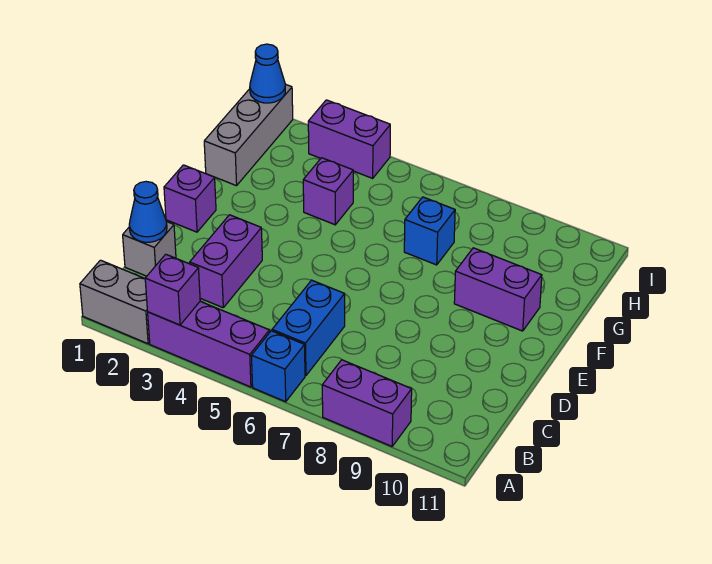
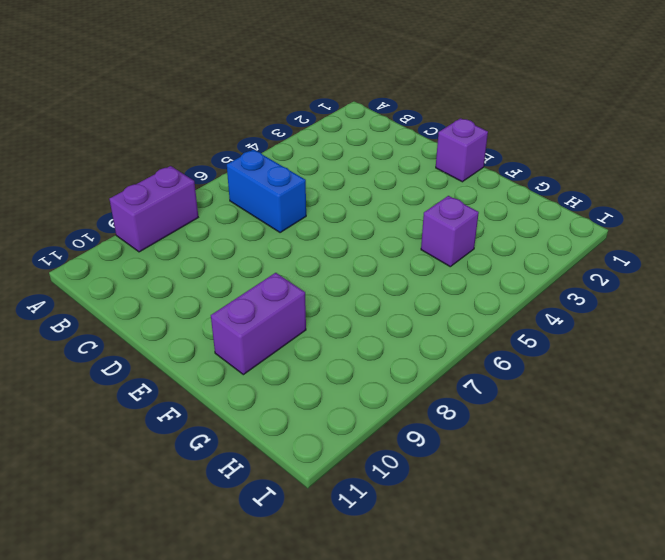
none -> grey brick A1:A2 level 1
none -> purple brick A3:A5 level 1
none -> blue brick A6 level 1

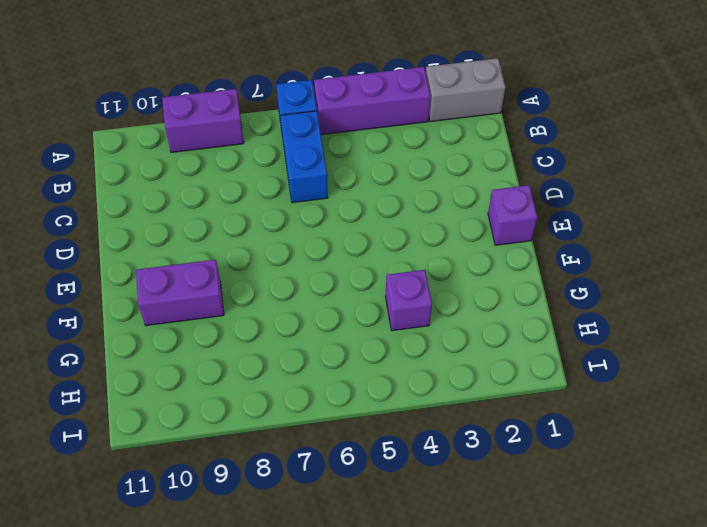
none -> grey brick C1 level 1
none -> purple brick C3:D3 level 1
none -> grey brick G1:I1 level 1

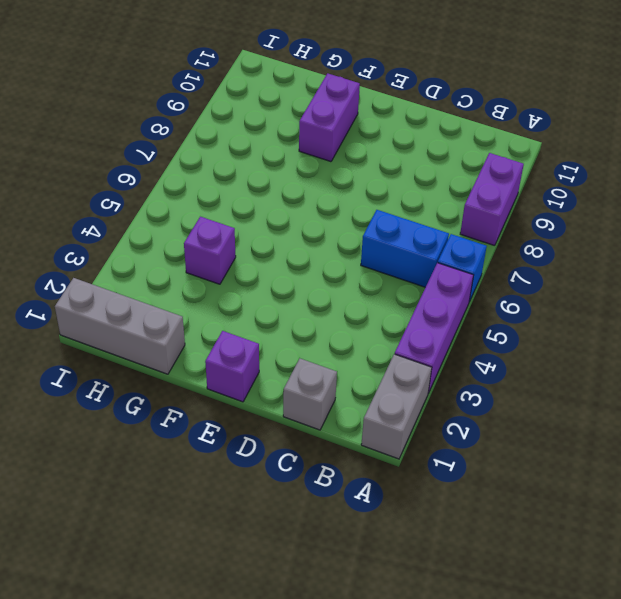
none -> purple brick C3:D3 level 1
none -> blue brick G7 level 1
none -> purple brick I3:I4 level 1

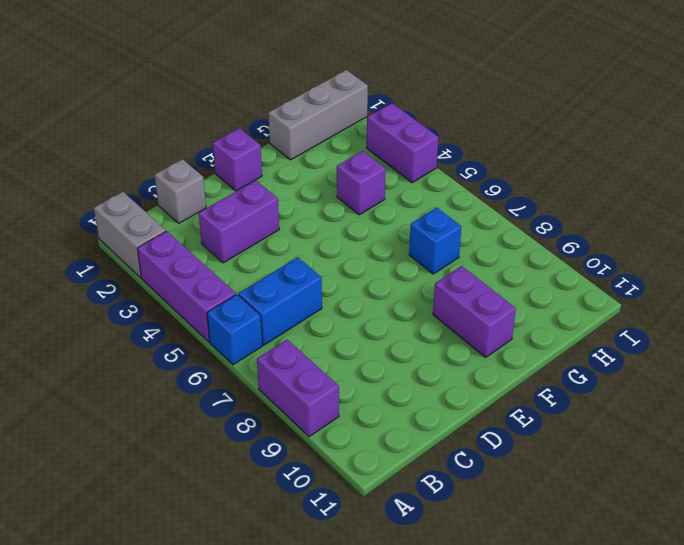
none -> purple brick A3 level 2
none -> blue cone C1 level 2
none -> blue cone I1 level 2

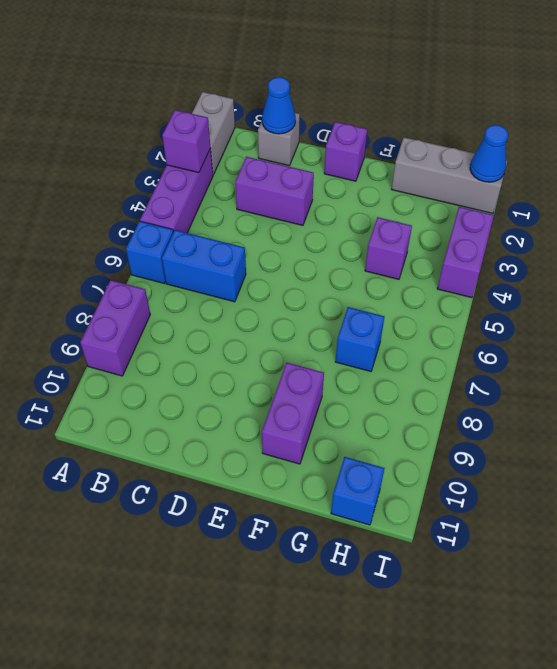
blue brick H11 level 1 -> none

